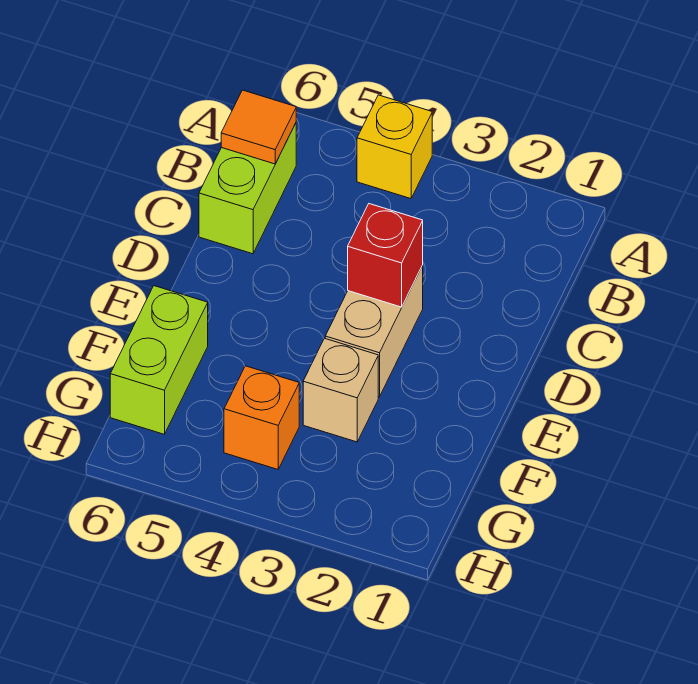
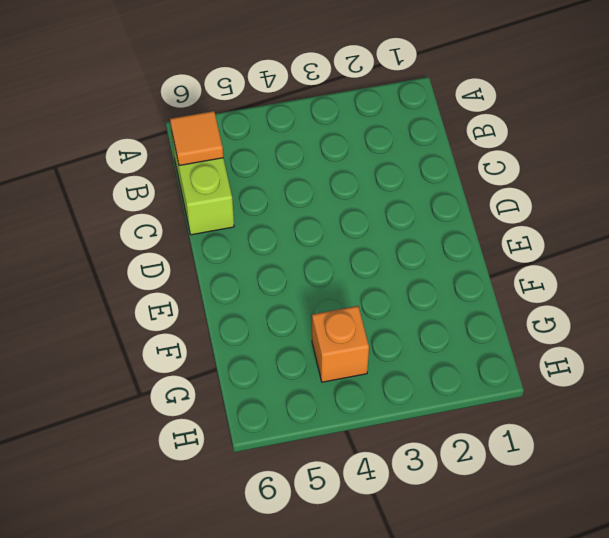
none -> yellow brick A4 level 1
none -> tan brick D3:E3 level 1

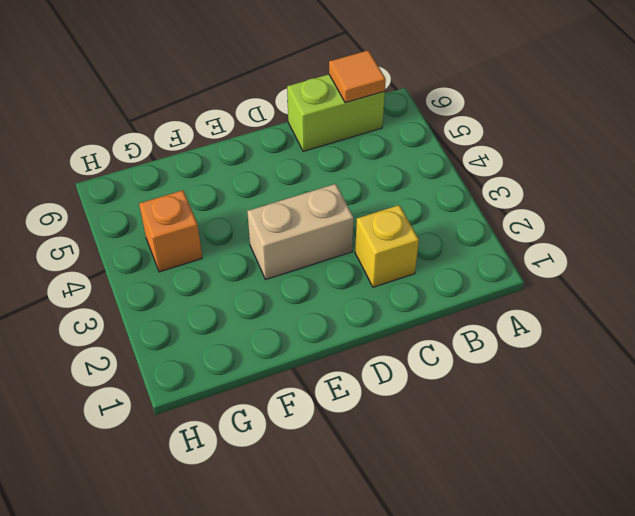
yellow brick C2 level 1 -> yellow brick A4 level 1
none -> tan brick F3 level 1
none -> lime brick F6:G6 level 1

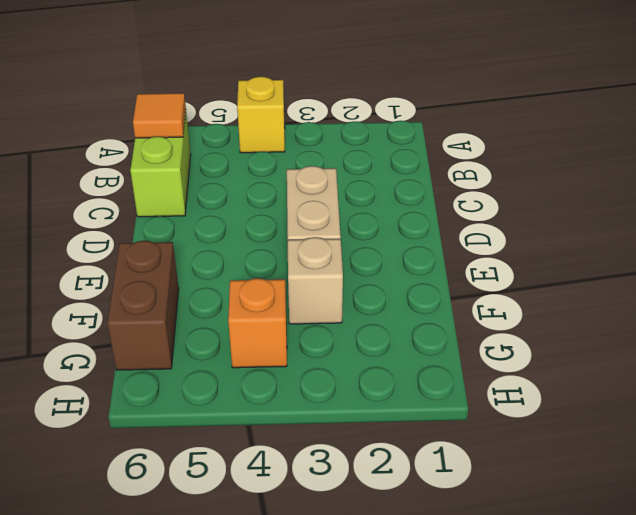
brown brick F6:G6 level 1 -> lime brick F6:G6 level 1
none -> red brick D3 level 2

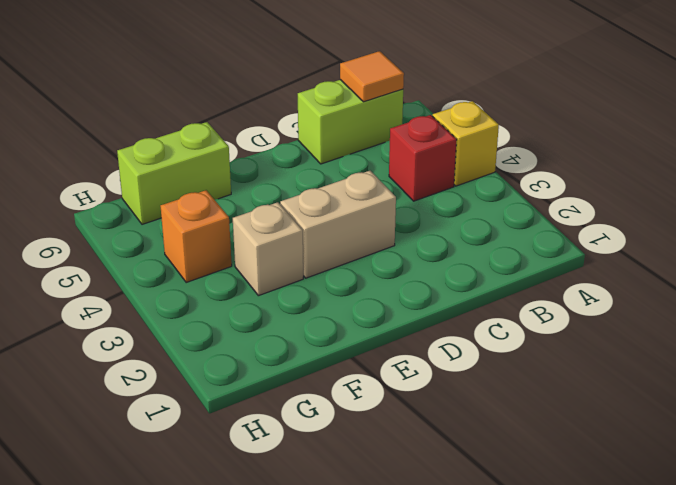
red brick B4 level 1 -> red brick D3 level 2

